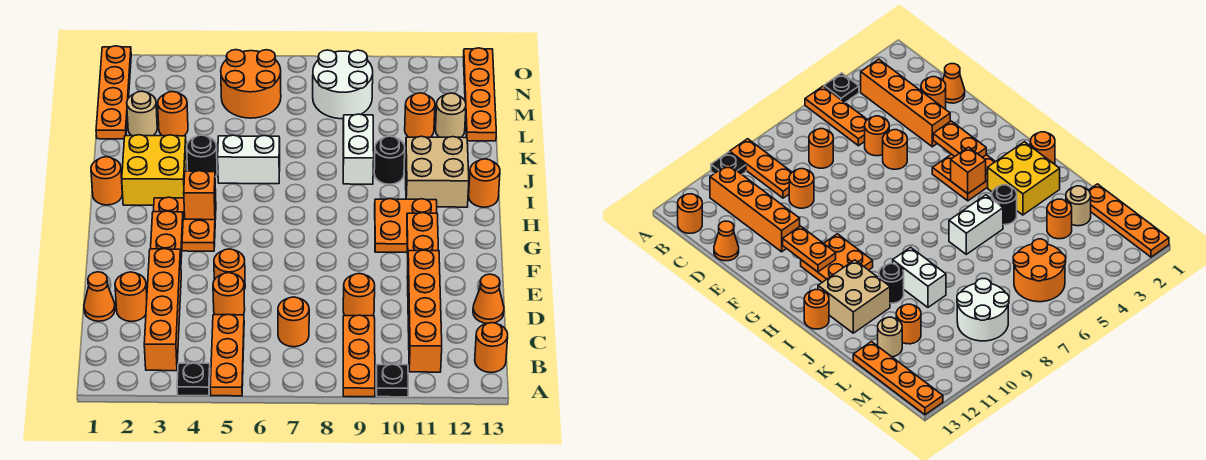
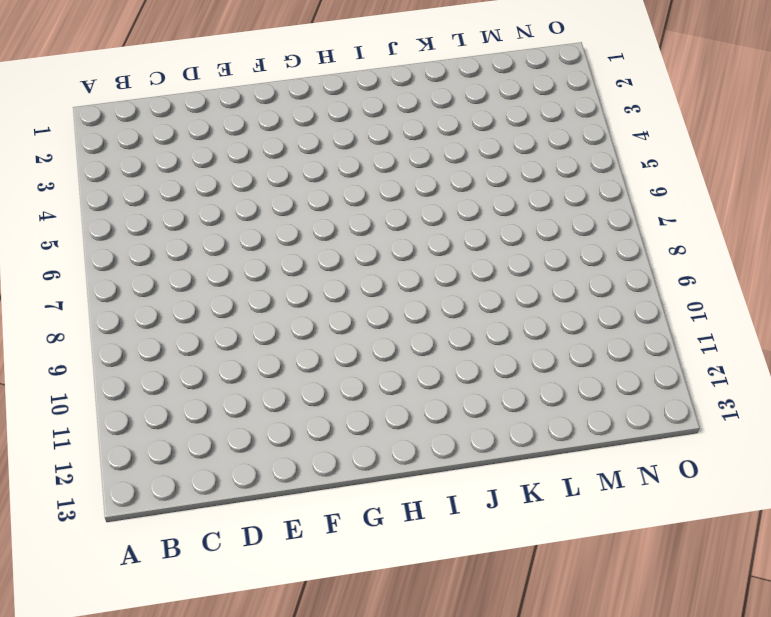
none -> black plate A4 level 1
none -> orange plate A5:C5 level 1
none -> orange plate A9:C9 level 1
none -> black plate A10 level 1

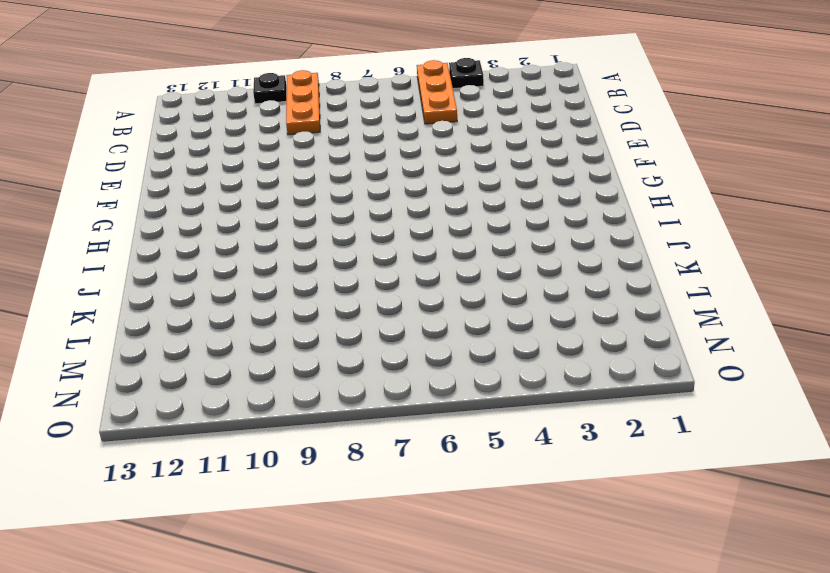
none -> orange brick B3:E3 level 1
none -> orange brick B11:E11 level 1
none -> orange round brick B13 level 1
none -> orange round brick C7 level 1

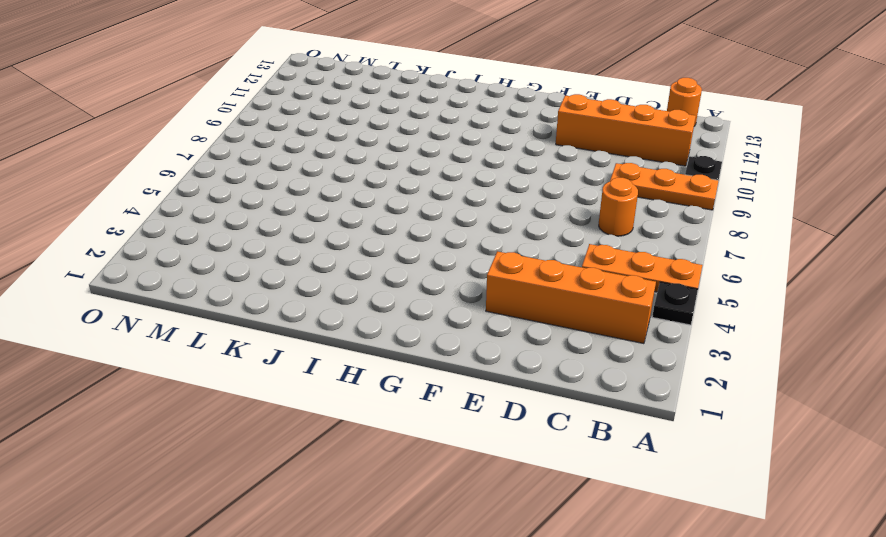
none -> orange cone D1 level 1
none -> orange round brick D2 level 1
none -> orange round brick D5 level 1
none -> orange round brick D9 level 1

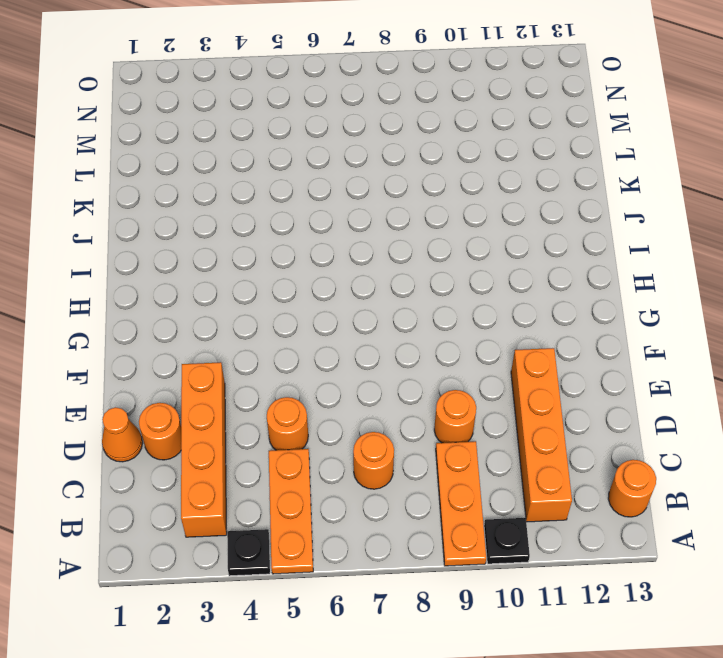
none -> orange cone D13 level 1
none -> orange round brick E5 level 1
none -> orange plate G3:H4 level 1
none -> orange plate G10:H11 level 1

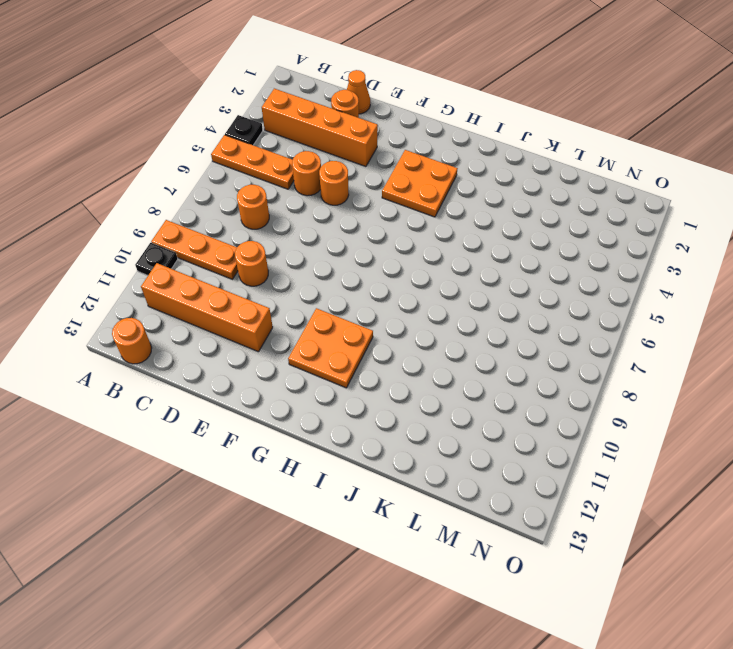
none -> orange cone D13 level 1
none -> orange round brick I1 level 1
none -> yellow brick I2:J3 level 1
none -> tan brick I11:J12 level 1

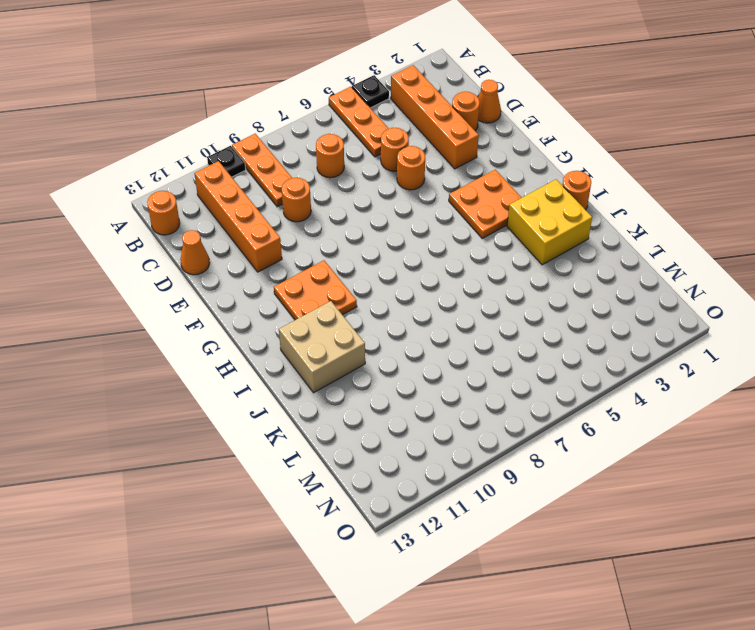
none -> orange round brick I13 level 1
none -> black round brick J4 level 1
none -> white brick J5:J6 level 1
none -> white brick J9:K9 level 1

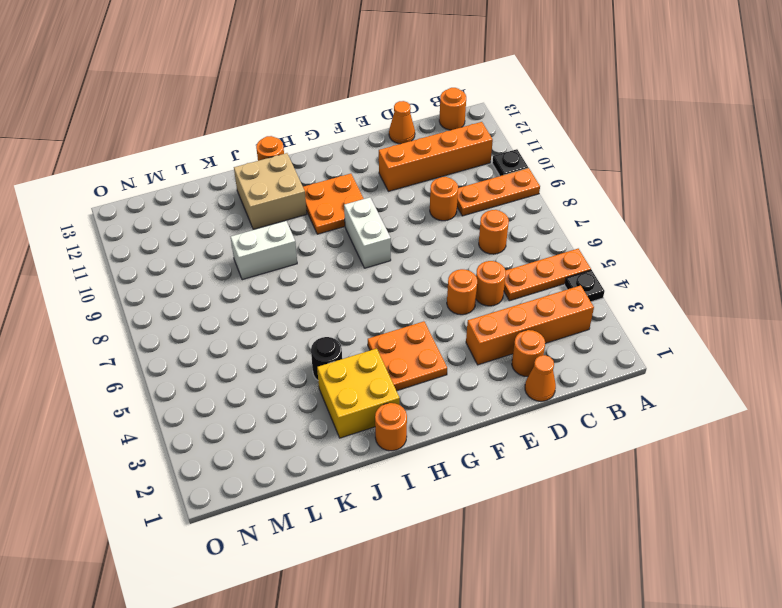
white brick G8:G9 level 1 -> white brick J5:J6 level 1
none -> black round brick J10 level 1
none -> orange plate L1:O1 level 1
none -> tan round brick L2 level 1
none -> orange round brick L3 level 1

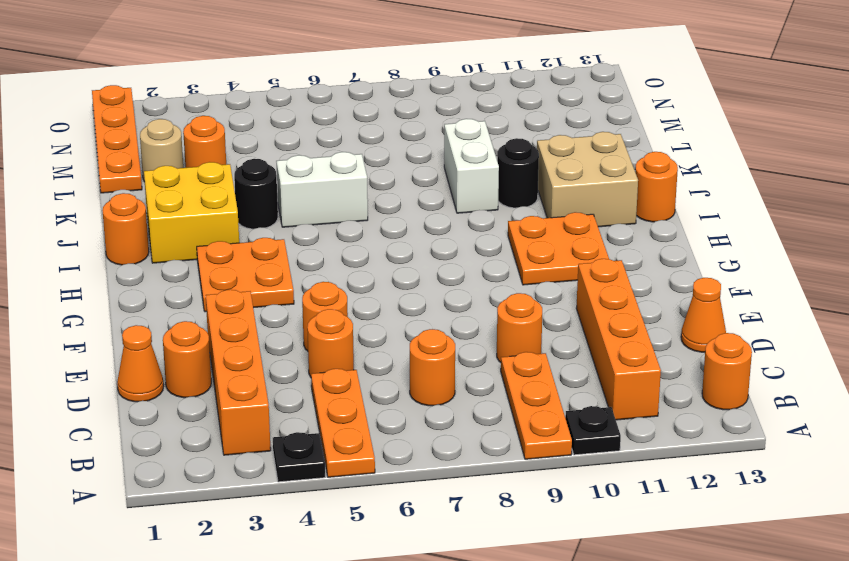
none -> orange round brick L11 level 1
none -> tan round brick L12 level 1
none -> orange plate L13:O13 level 1
none -> orange round brick M5:N6 level 1

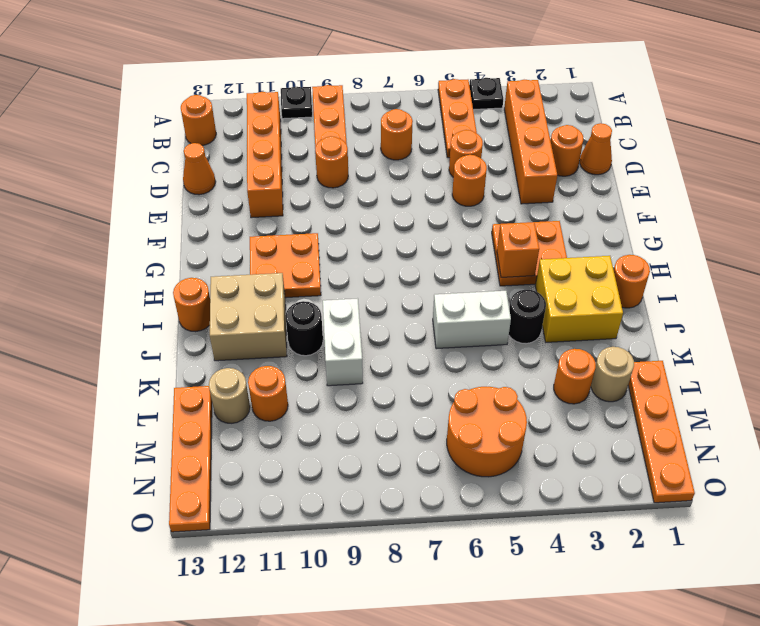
none -> white round brick M8:N9 level 1
none -> orange plate F3:G3 level 2
none -> orange plate F11:G11 level 2

